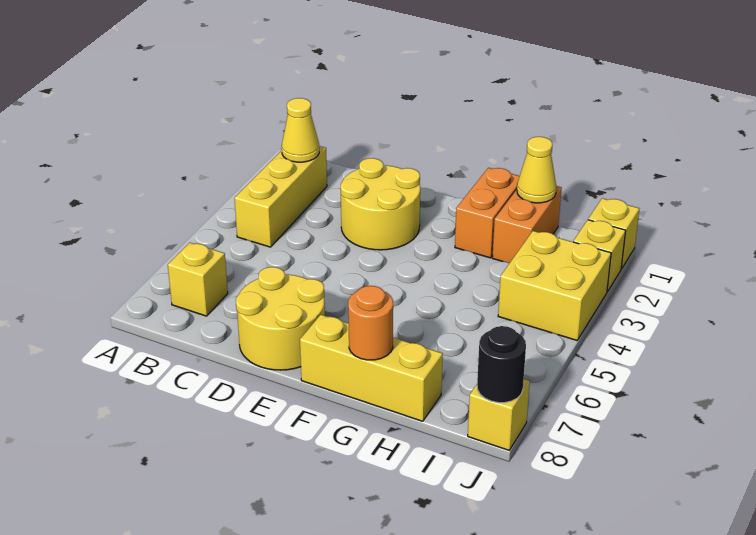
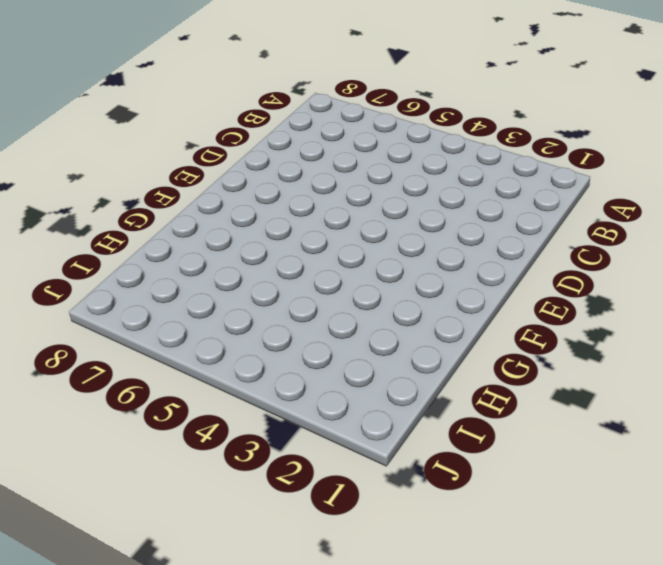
none -> yellow brick B2:B4 level 1
none -> yellow brick B7 level 1
none -> yellow round brick D2:E3 level 1

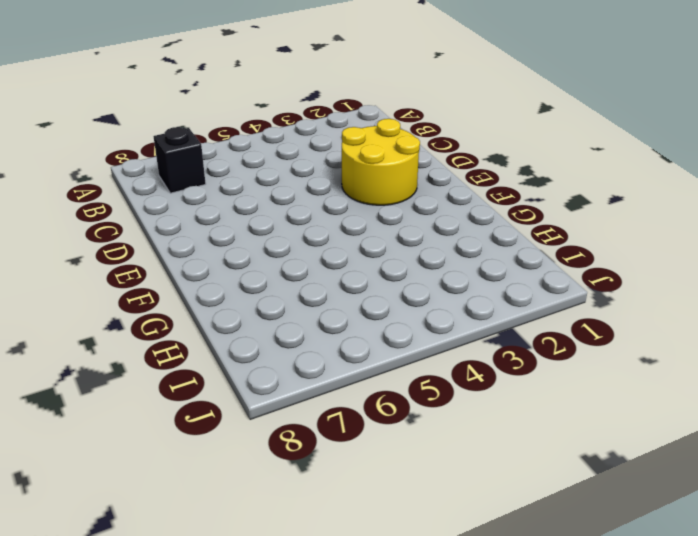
black brick B7 level 1 -> yellow brick B7 level 1
none -> yellow brick B2:B4 level 1
none -> yellow round brick D7:E8 level 1
none -> yellow brick F8:H8 level 1

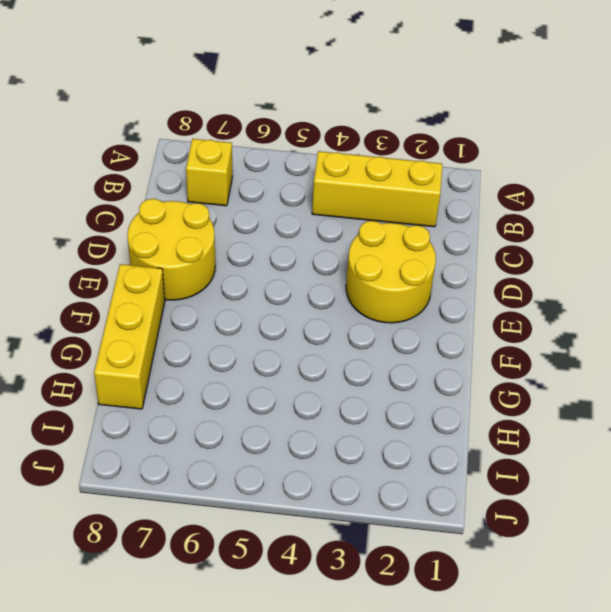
none -> orange brick G1:G2 level 1
none -> orange brick H1:H2 level 1
none -> yellow brick I3:J4 level 1

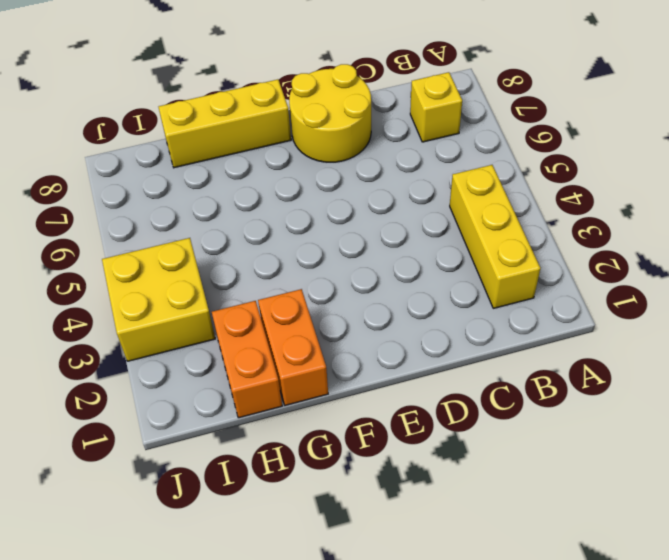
none -> yellow round brick D2:E3 level 1
none -> yellow brick J1 level 1
none -> yellow brick J2 level 1

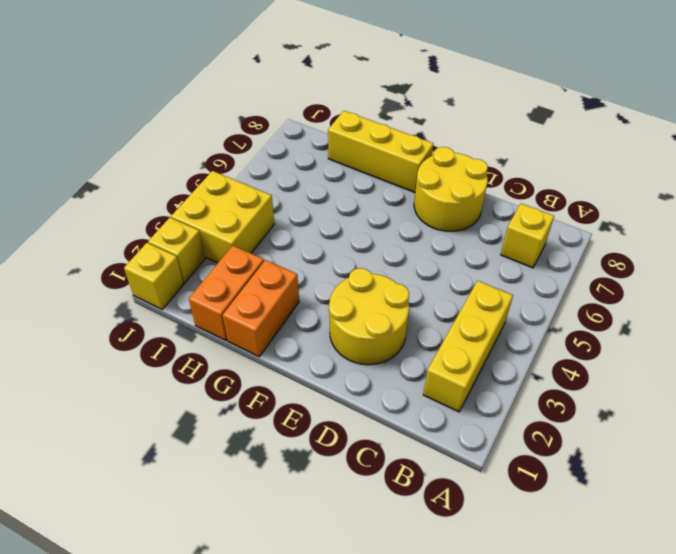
none -> yellow brick J8 level 1
none -> yellow cone B2 level 2
none -> orange round brick G8 level 2

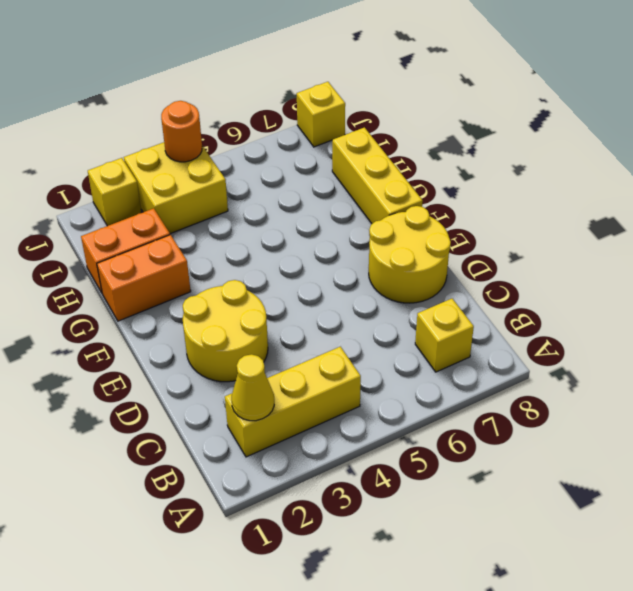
orange round brick J4 level 2 -> orange round brick G8 level 2
none -> yellow brick J1 level 1
none -> yellow cone H1 level 2
none -> black round brick J8 level 2

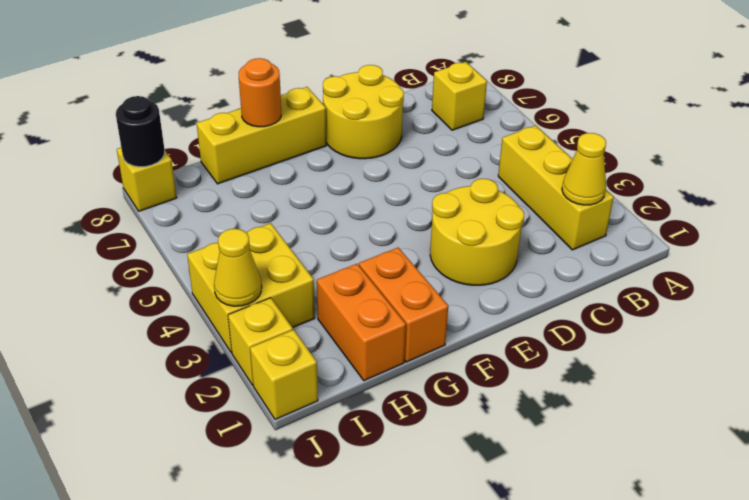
yellow cone J3 level 2 -> yellow cone H1 level 2

